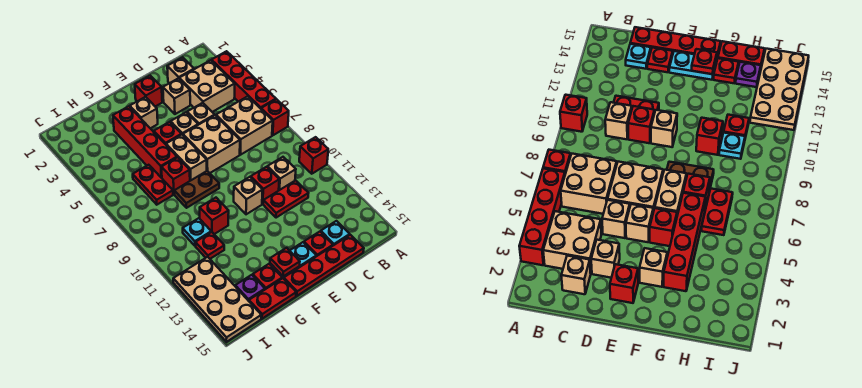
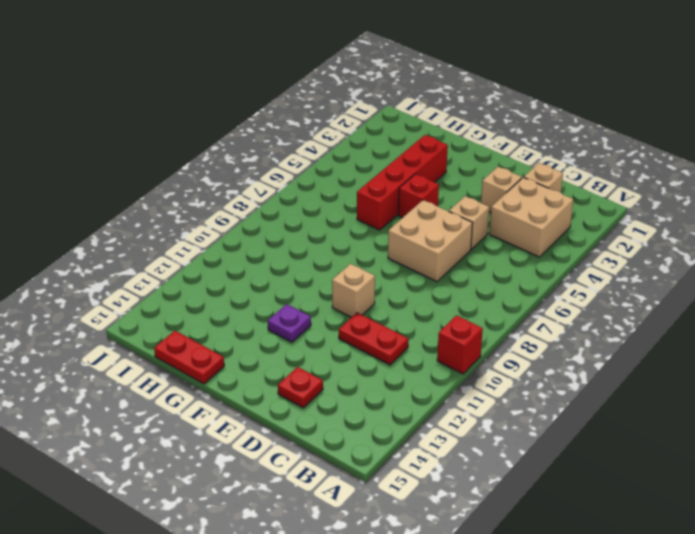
purple plate F12 level 1 -> purple plate H14 level 1
none -> red brick A3:A6 level 1
none -> red brick A7 level 1
none -> tan brick B6:C7 level 1
none -> tan brick C10 level 1

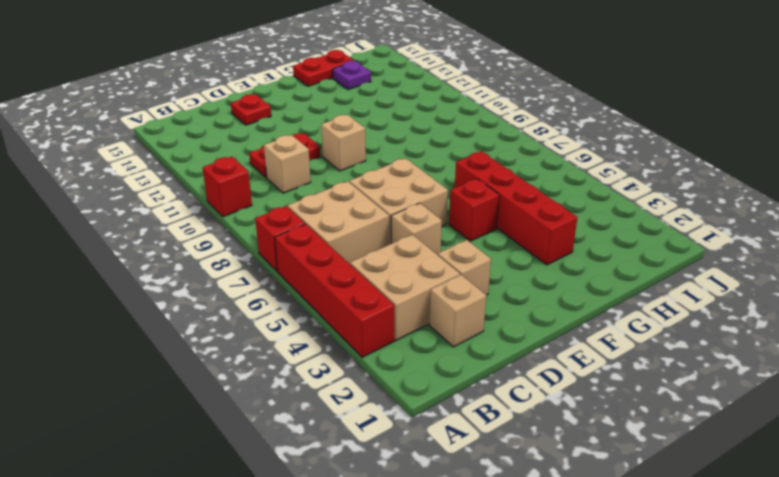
none -> cyan plate C14 level 1
none -> red plate C15:F15 level 1
none -> red brick D10 level 1
none -> red brick E2 level 1

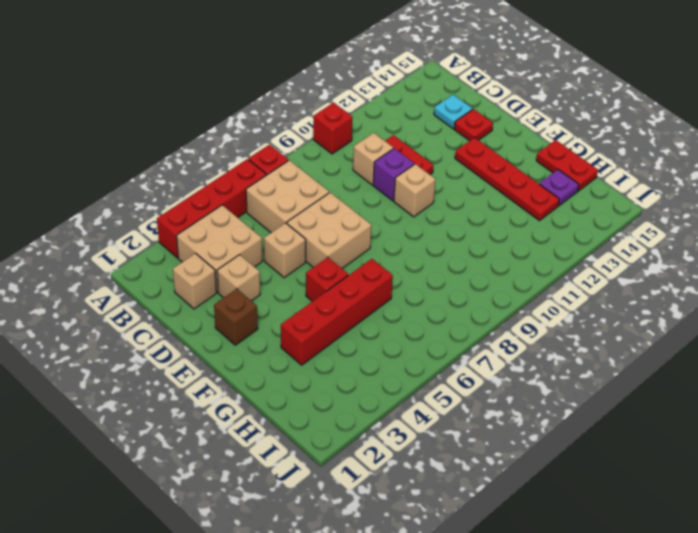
purple brick D10 level 1 -> red brick D10 level 1
brown brick E2 level 1 -> red brick E2 level 1
red plate E13:H13 level 1 -> red plate C15:F15 level 1
none -> tan brick E5 level 1
none -> cyan plate E14:F14 level 1
none -> tan brick F3 level 1
none -> tan brick F6:F7 level 1

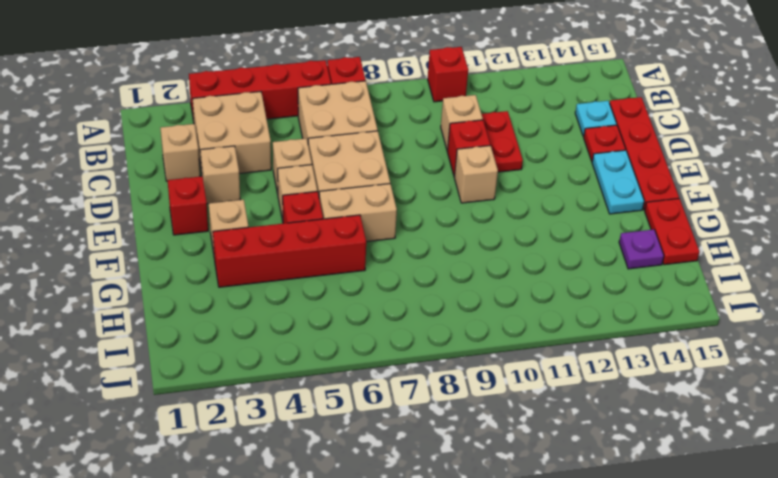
none -> brown plate F8:G8 level 1
none -> red brick G7 level 1
none -> red brick G10 level 1
none -> red plate G14 level 1

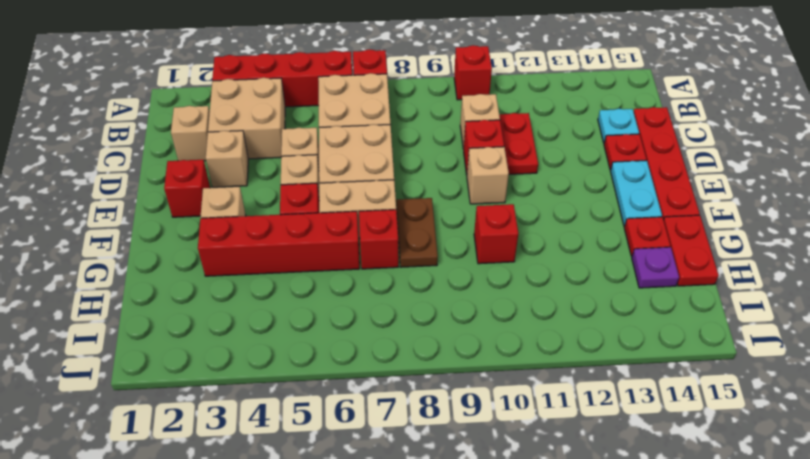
none -> red plate H6:H7 level 1
none -> cyan plate H10 level 1
none -> red plate H11 level 1
none -> tan plate I12:J15 level 1

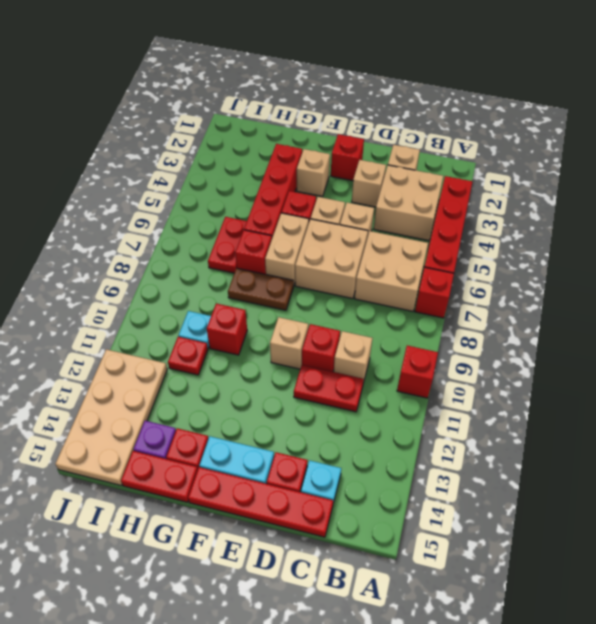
none -> red plate F14 level 2

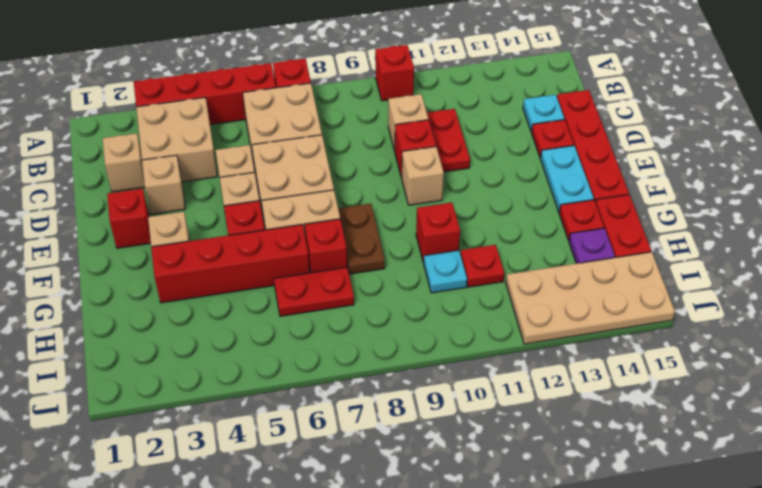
none -> red plate F14 level 2

